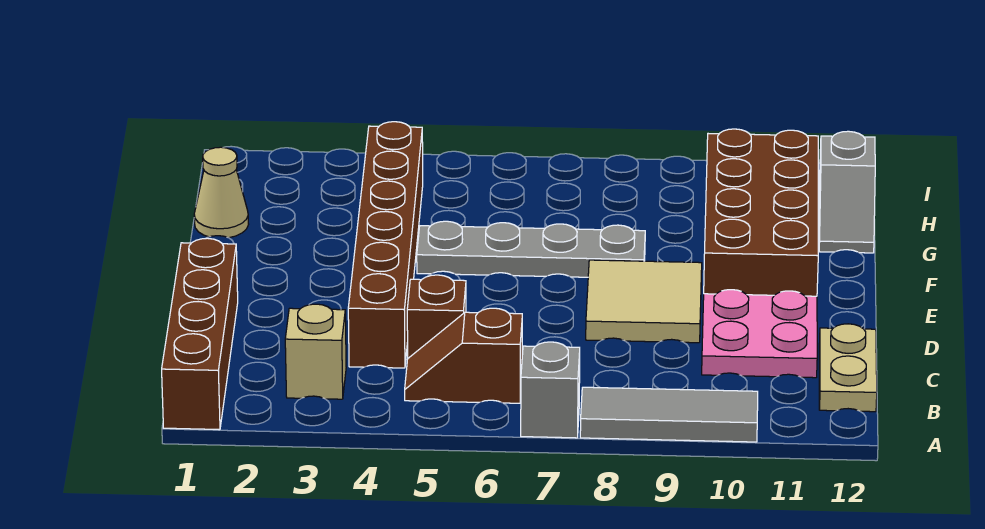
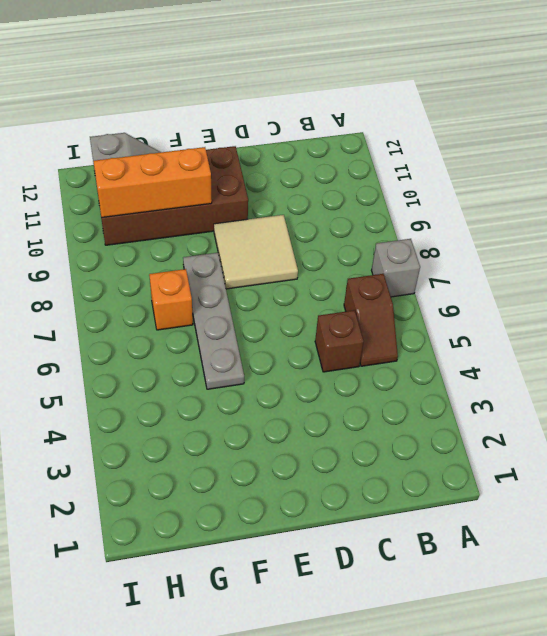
orange brick F10:H10 level 2 -> none
orange brick G7 level 1 -> none
none -> brown brick A1:D1 level 1
none -> grey tile A8:A10 level 1
none -> tan brick B3 level 1

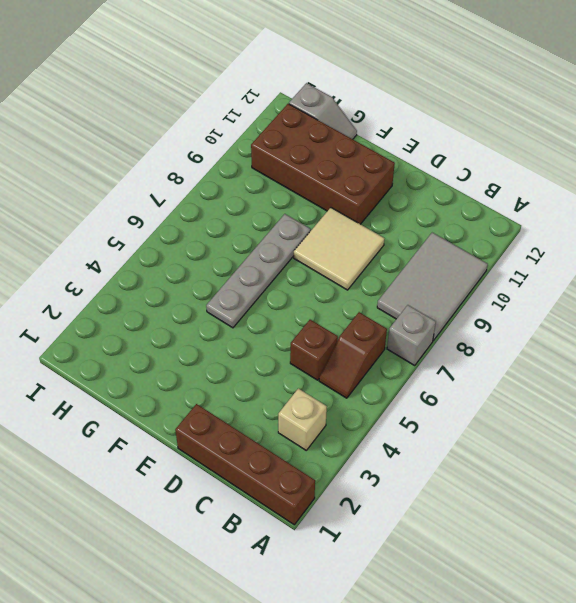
grey tile A8:B10 level 1 -> grey tile A8:A10 level 1
none -> tan plate B12:C12 level 1
none -> brown brick C4:H4 level 1
none -> pink plate C10:D11 level 1

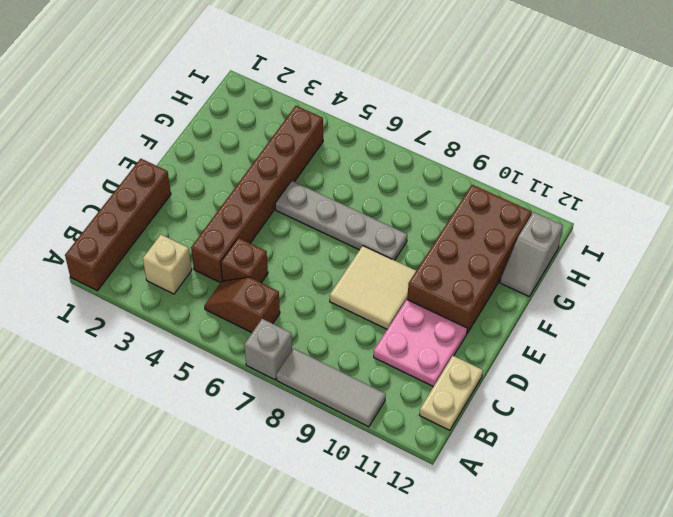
none -> tan cone G1 level 1

